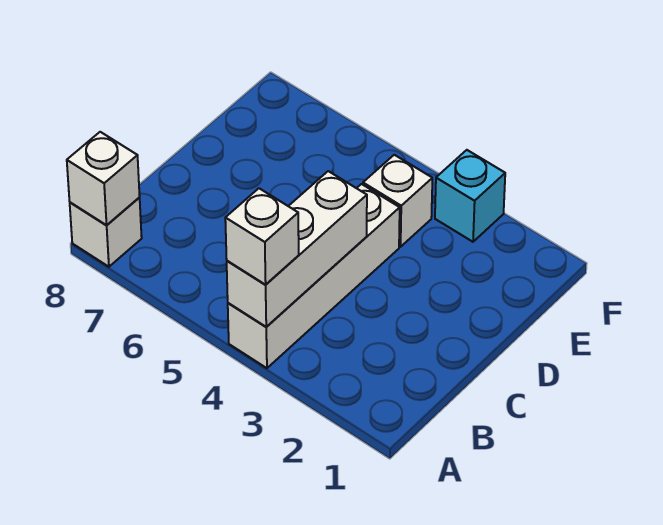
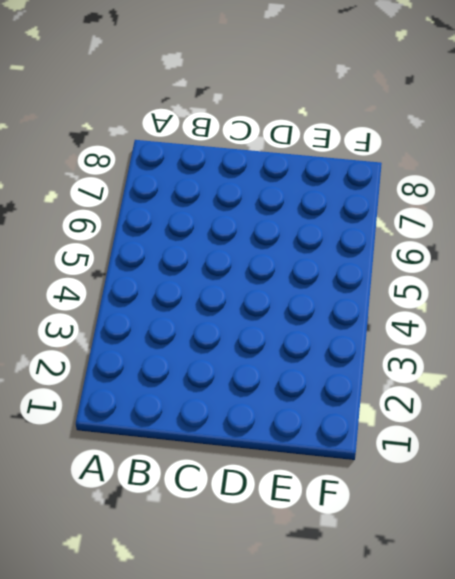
none -> white brick A4:D4 level 1
none -> white brick A8 level 1

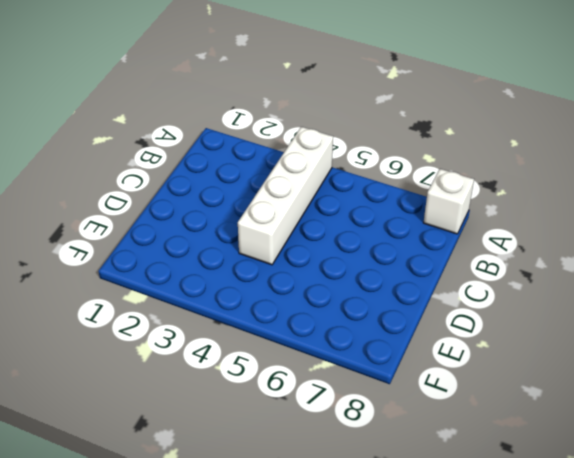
none -> white brick E4 level 1
none -> cyan brick F3 level 1

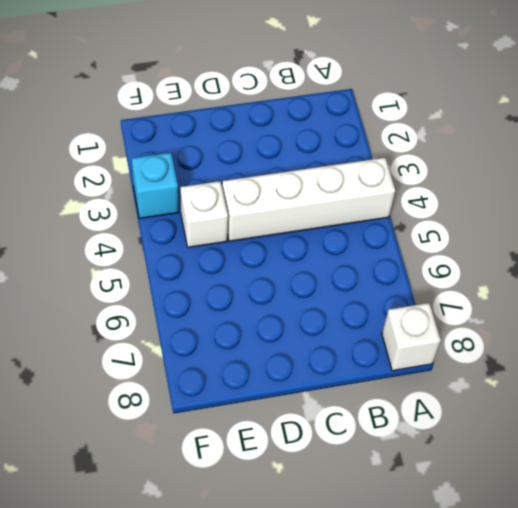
none -> white brick A4:C4 level 2
none -> white brick A8 level 2

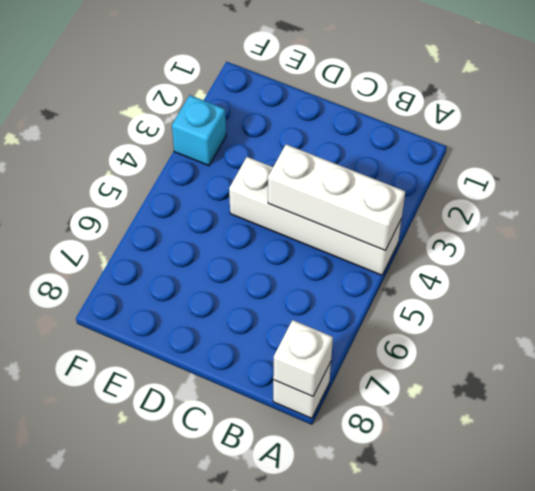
none -> white brick E4 level 1
none -> white brick A4 level 3

